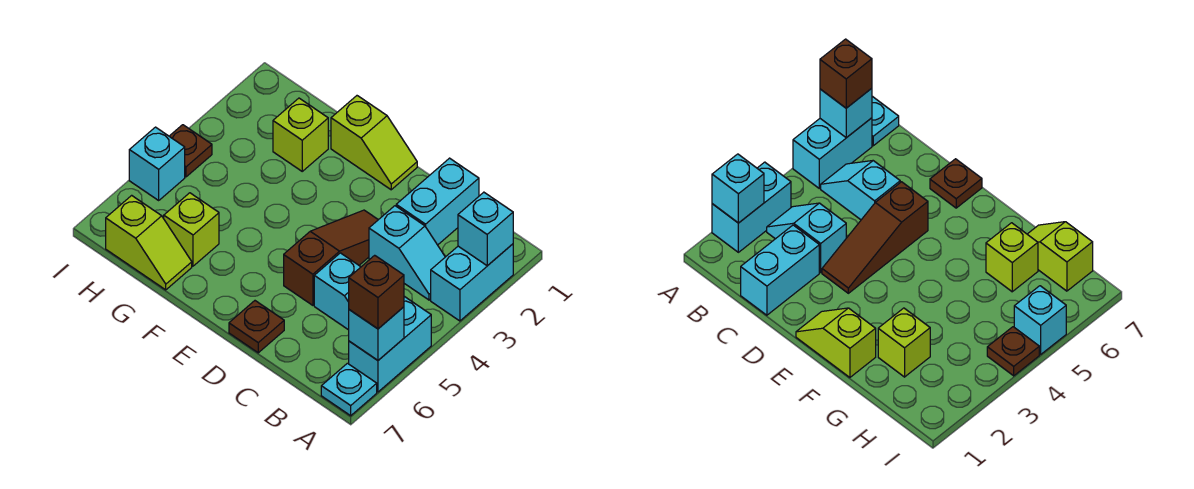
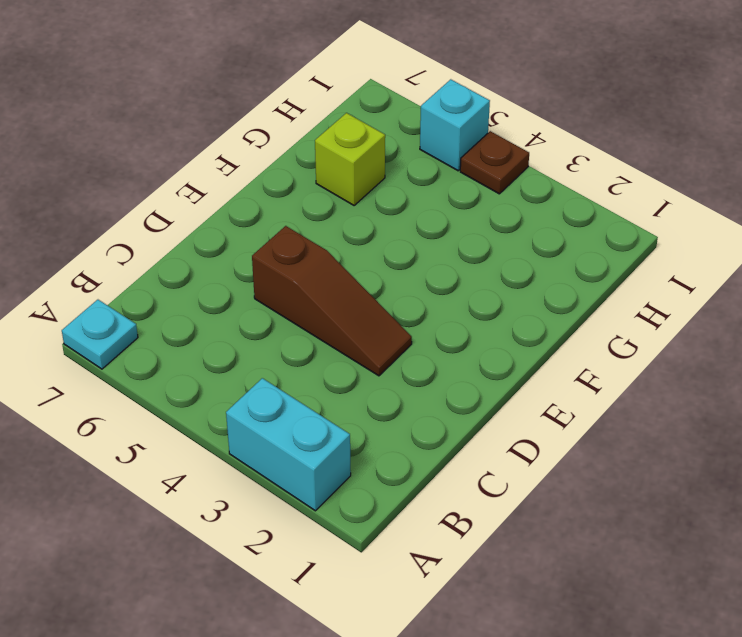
none -> cyan brick A5:A6 level 1
none -> cyan slope B3:C3 level 1 top C
none -> cyan slope B5:C5 level 1 top C

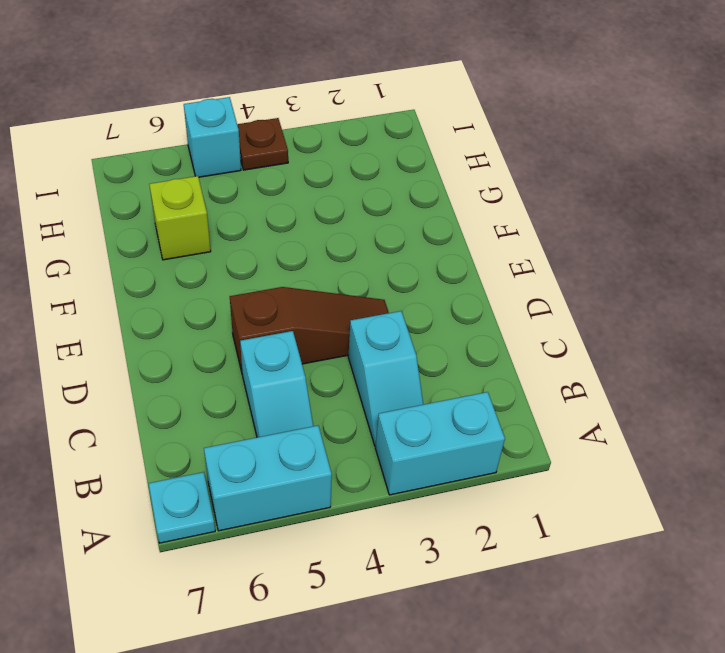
none -> cyan brick C1:C2 level 1
none -> brown plate D7 level 1
none -> lime slope E1:F1 level 1 top F

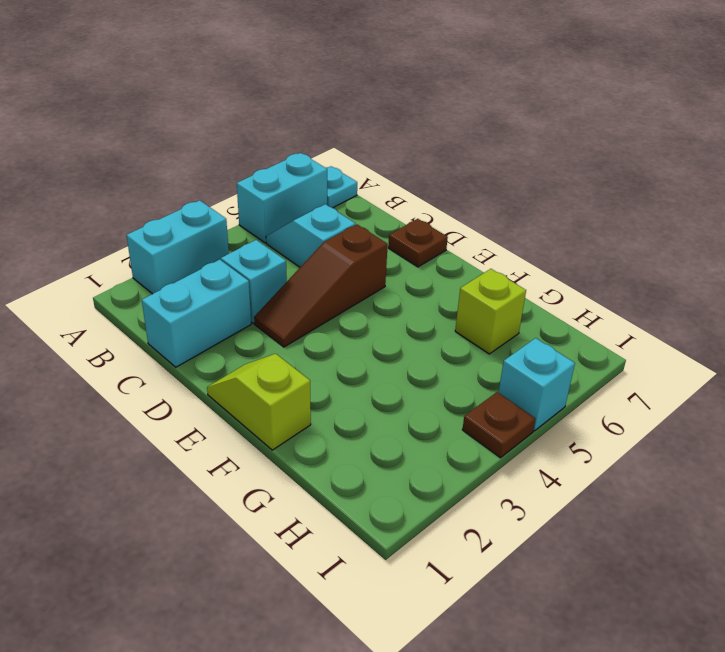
none -> lime brick G2 level 1
none -> lime slope G7:H7 level 1 top H
none -> cyan brick A2 level 2

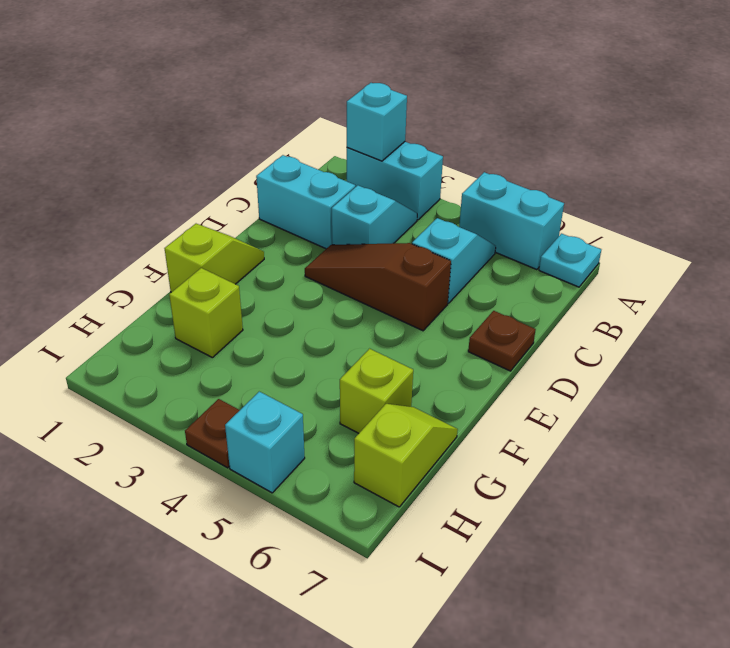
none -> cyan brick A6 level 2
none -> brown brick A6 level 3

